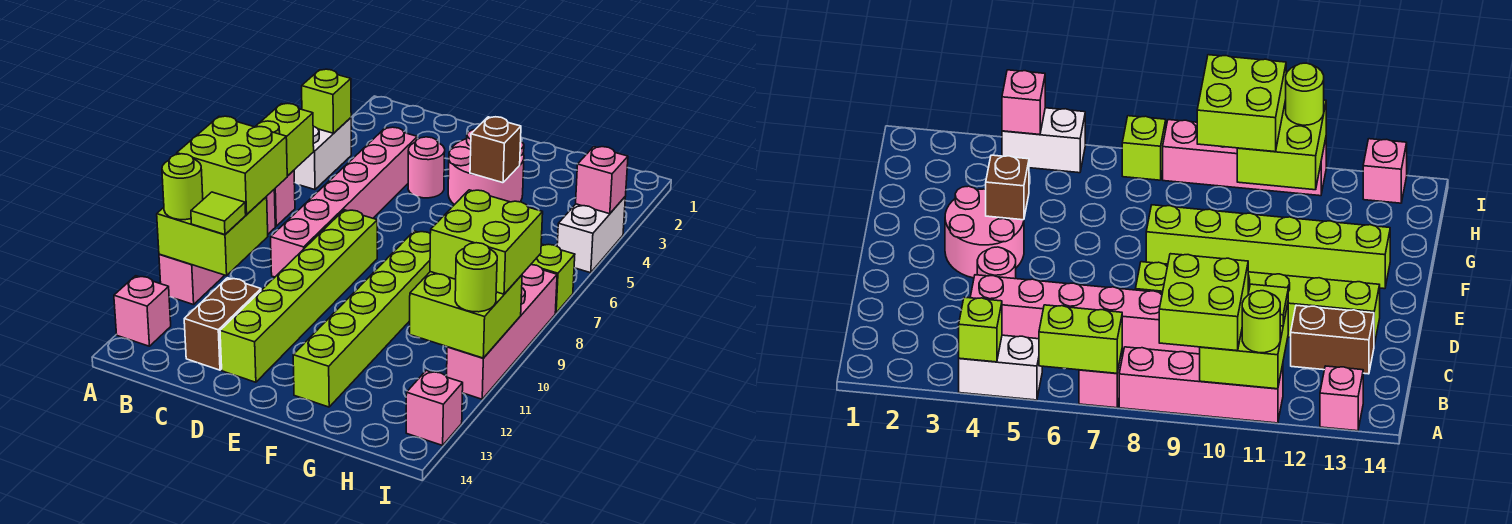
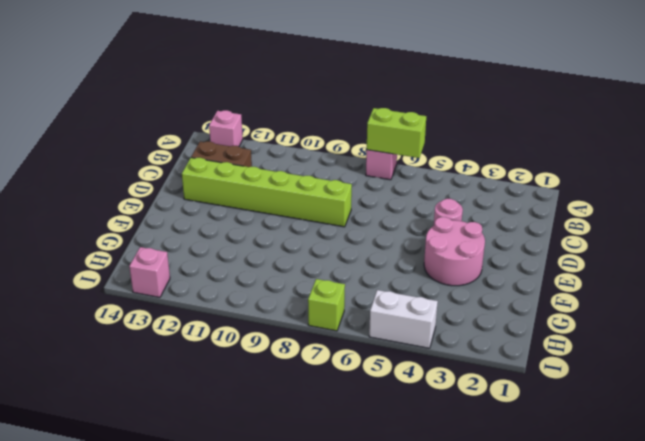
none -> white brick A4:A5 level 1
none -> pink brick A8:A11 level 1
none -> pink brick C4:C9 level 1

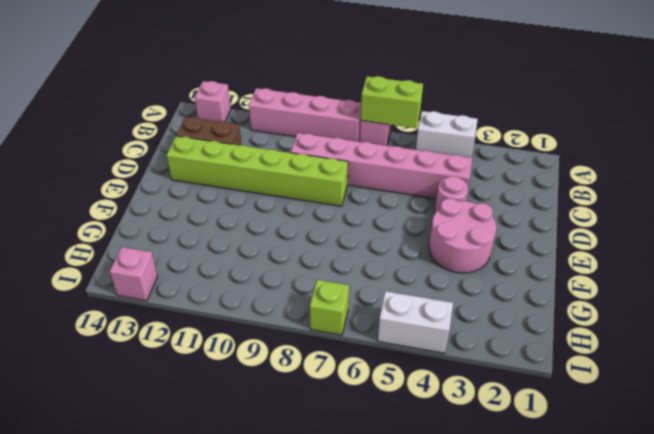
none -> lime brick F8:F13 level 1
none -> pink brick I8:I11 level 1
none -> lime brick A4 level 2

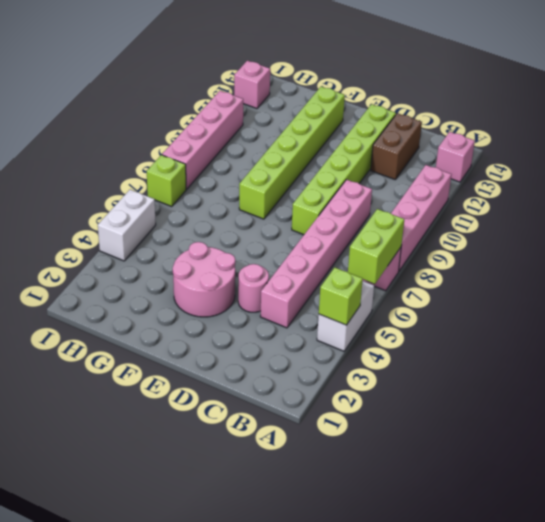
none -> lime brick A10:B11 level 2
none -> brown brick F4 level 2
none -> lime brick H10:I11 level 2

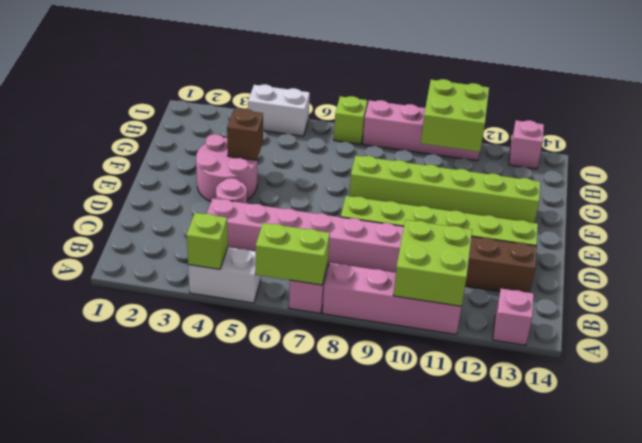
none -> pink brick I4 level 2
none -> lime brick A9:B10 level 3
none -> lime round brick A11 level 3

